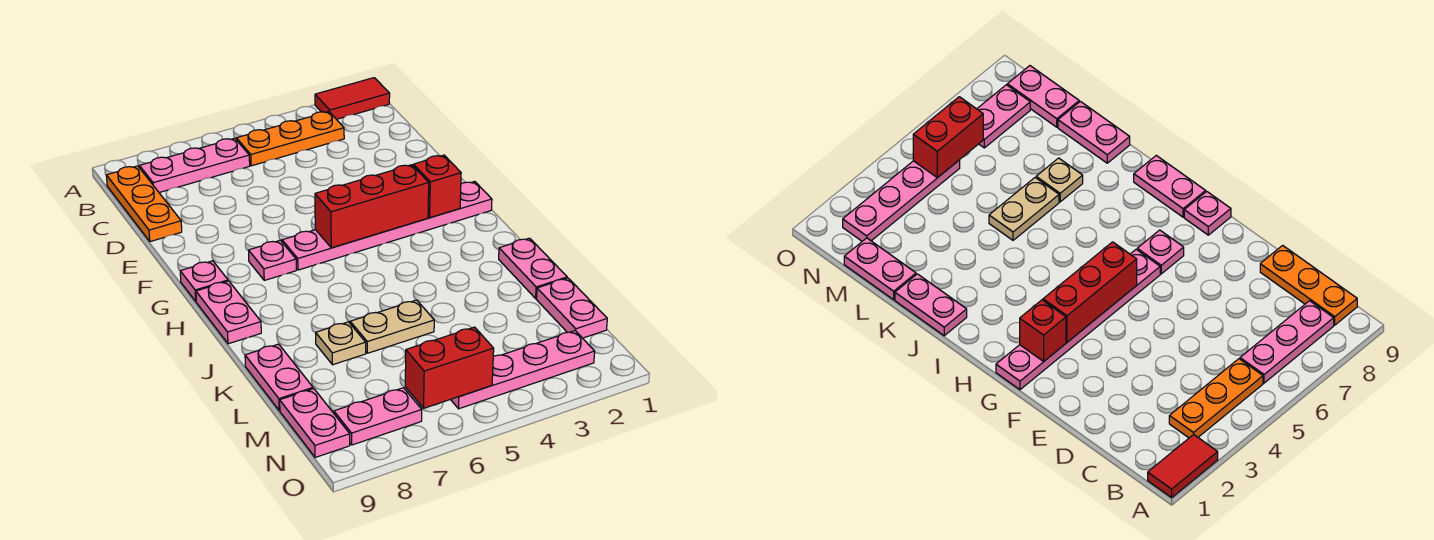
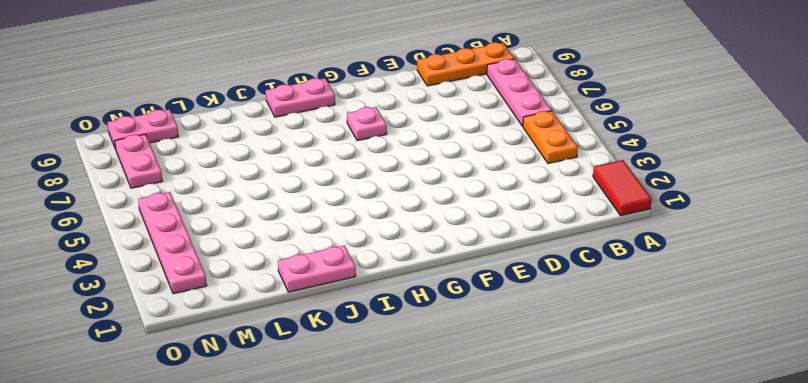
orange plate B4:B5 level 1 -> orange plate B3:B5 level 1
none -> pink plate G1:G6 level 1
none -> pink plate G9 level 1
none -> tan plate K5:K6 level 1

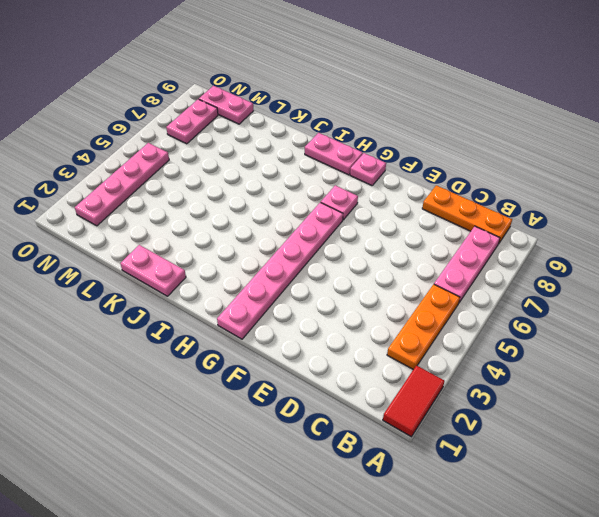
none -> tan plate K5:K6 level 1
none -> tan plate K7 level 1
none -> pink plate K9:L9 level 1

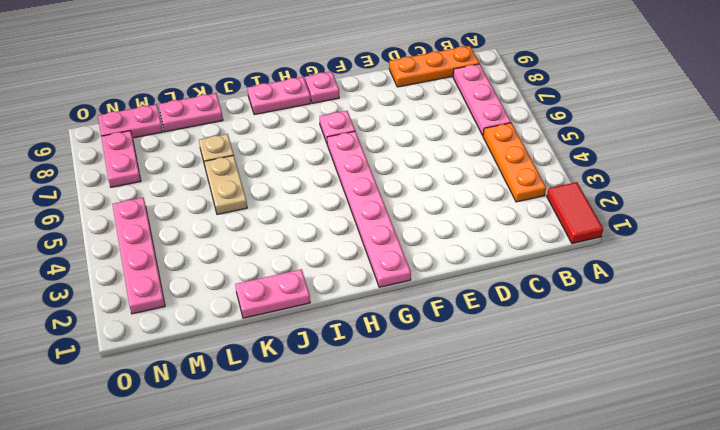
none -> pink plate L1:M1 level 1
none -> red brick G2 level 2
none -> red brick G3:G5 level 2

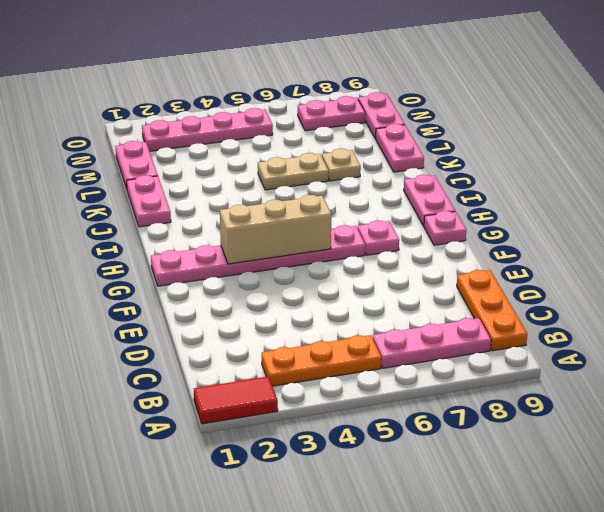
tan brick G3:G5 level 2 -> red brick G3:G5 level 2
none -> red brick G2 level 2
none -> red brick N5:N6 level 2

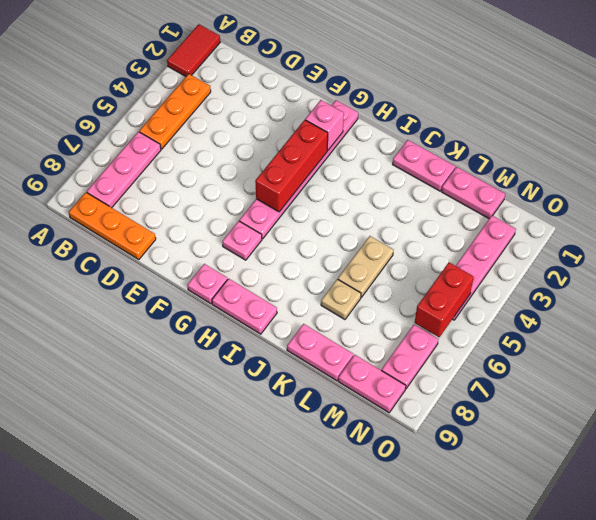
pink brick G2 level 2 -> red brick G2 level 2

